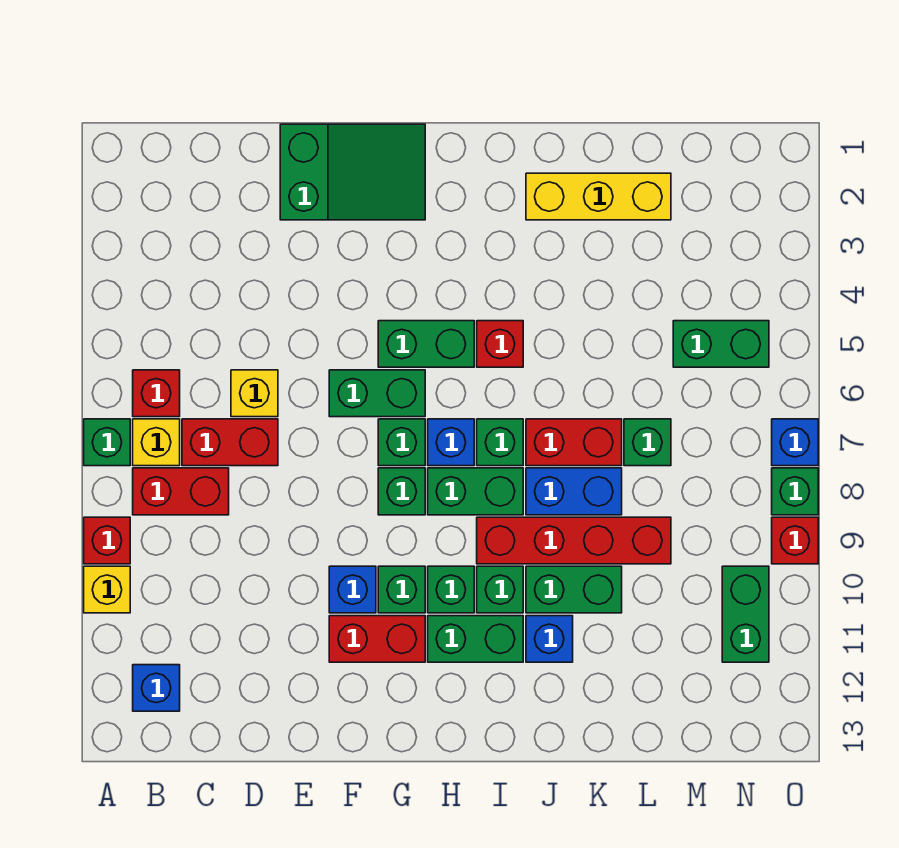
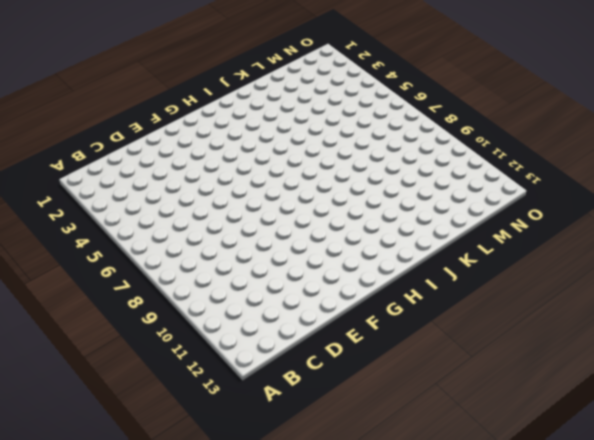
none -> green brick A7 level 1
none -> red brick A9 level 1
none -> yellow brick A10 level 1
none -> red brick B6 level 1

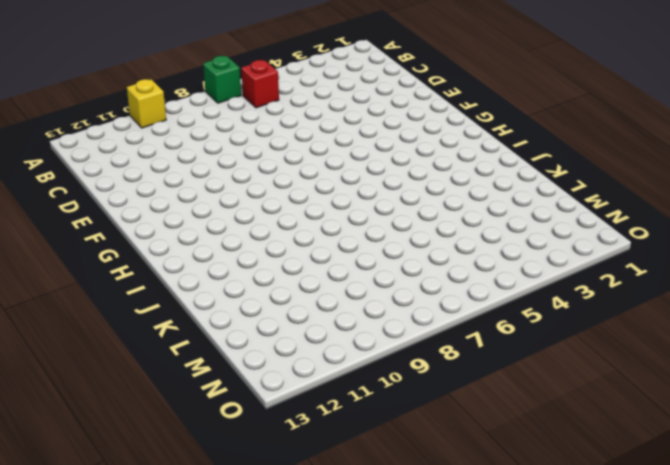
none -> red brick A9 level 1
none -> yellow brick B7 level 1
none -> red brick B8:C8 level 1
none -> blue brick B12 level 1

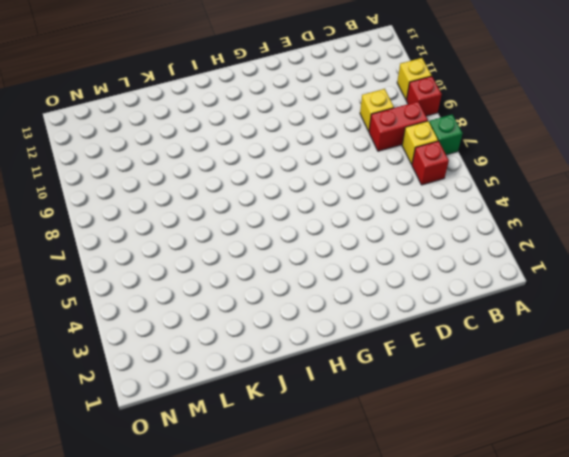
yellow brick C9 level 1 -> yellow brick D6 level 1
none -> blue brick B12 level 1
none -> red brick C7:D7 level 1
none -> green slope E1:G2 level 1 top E
none -> green brick F6:G6 level 1

